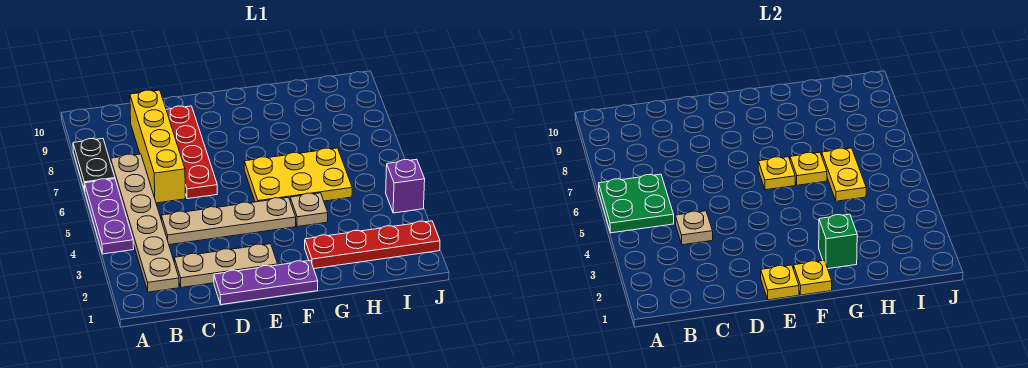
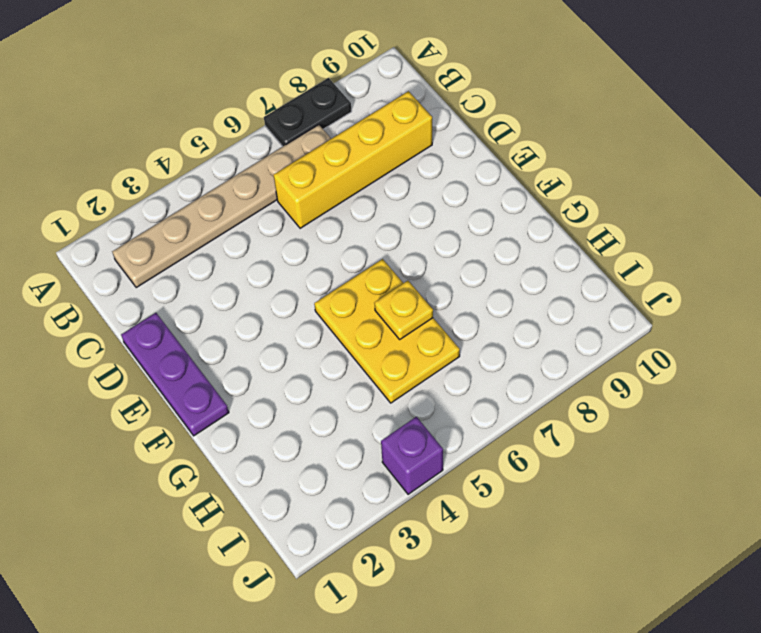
none -> purple plate A4:A6 level 1
none -> tan plate C2:E2 level 1
none -> tan plate C4:F4 level 1

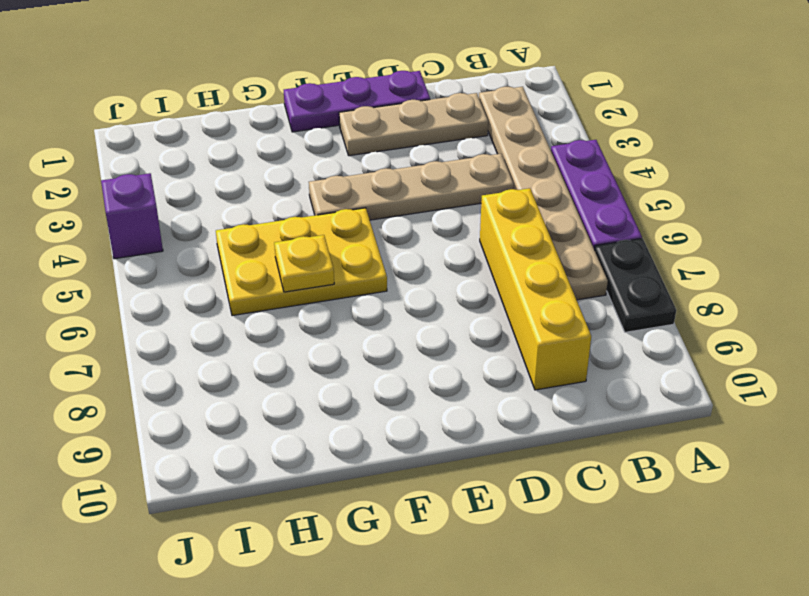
none -> red plate D6:D9 level 1
none -> red plate G2:J2 level 1
none -> tan plate G4 level 1

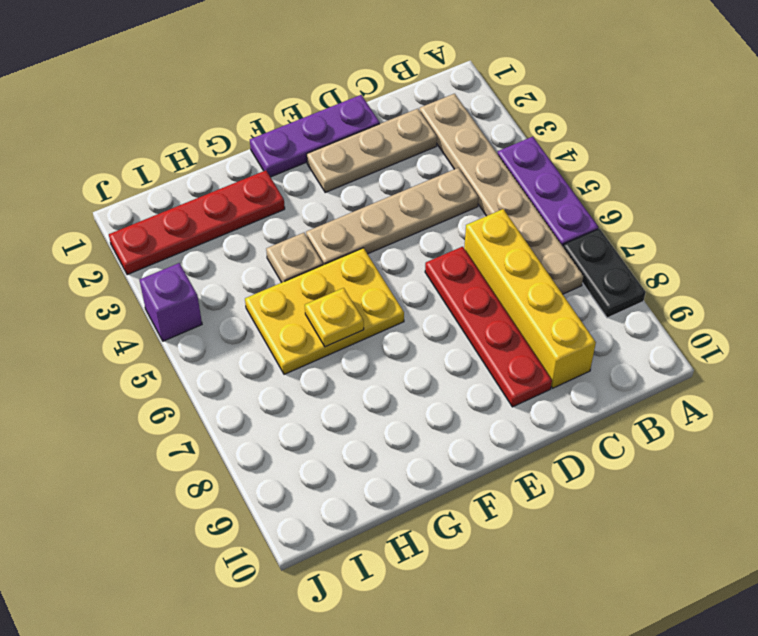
none -> green plate A5:B6 level 2
none -> tan plate C4 level 2
none -> yellow plate E1 level 2

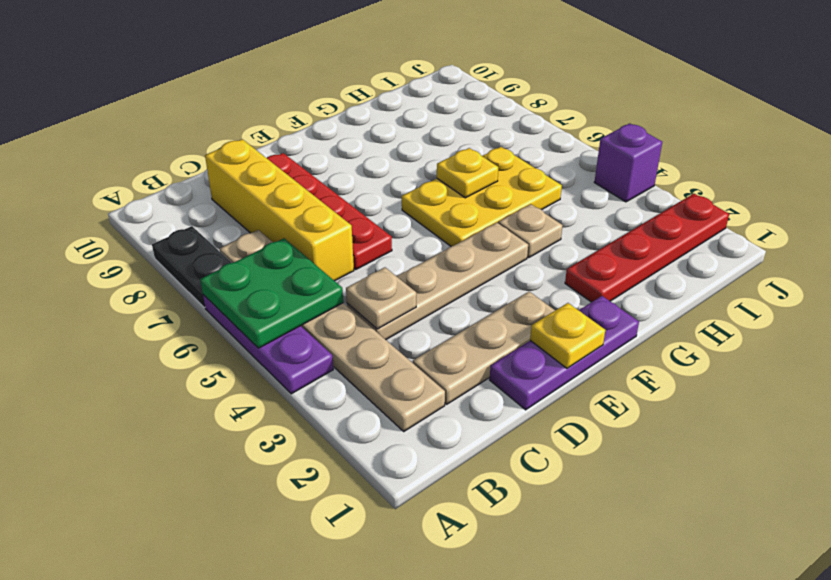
none -> yellow plate F1 level 2
none -> yellow plate F6 level 2
none -> green brick G2 level 2

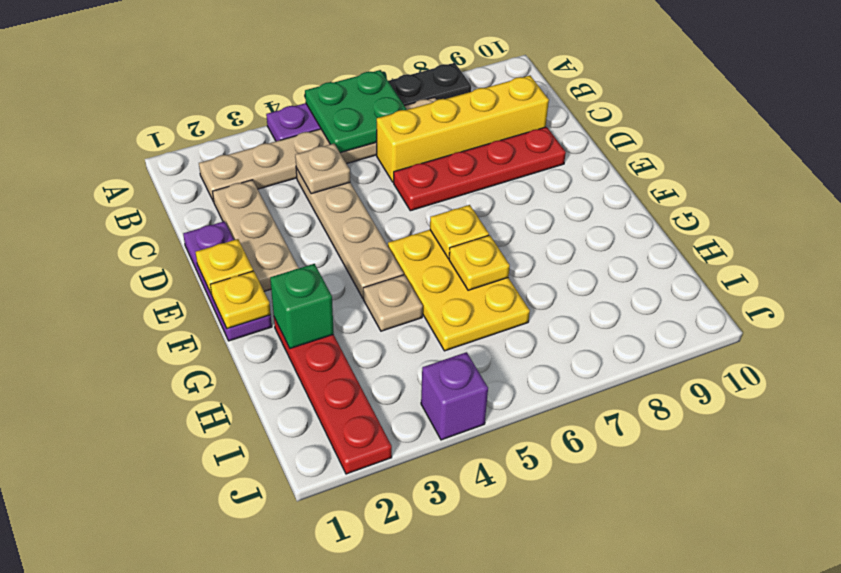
none -> yellow plate H5:H6 level 2

